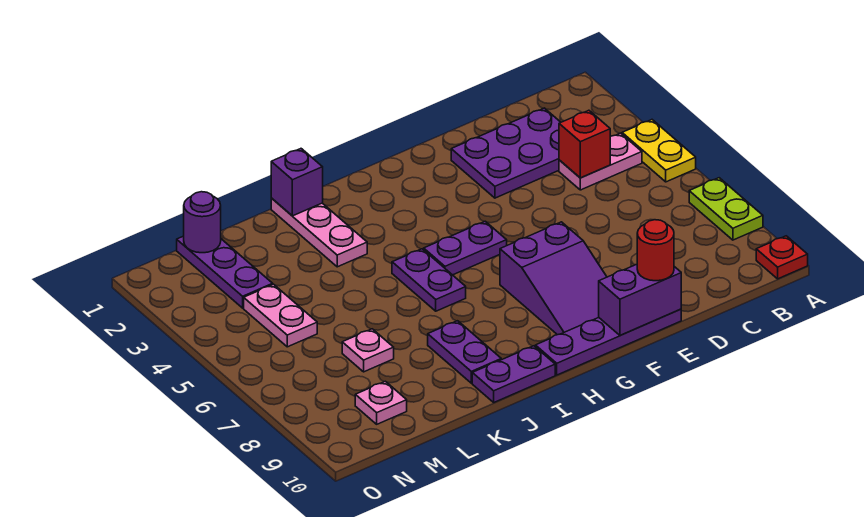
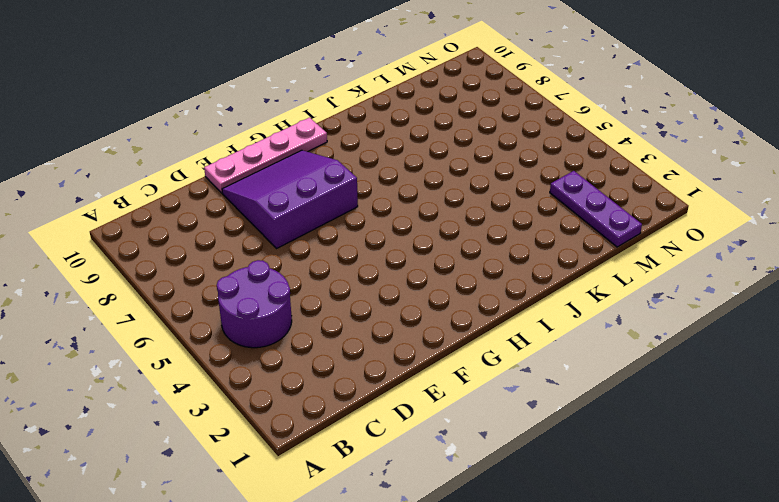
purple round brick B4:C5 level 1 -> pink plate B4:C4 level 1
purple slope E7:G9 level 1 top 7 -> purple slope F7:G9 level 1 top 7
pink plate E10:H10 level 1 -> purple plate E10:H10 level 1
none -> yellow plate A4:A5 level 1
none -> lime plate A7:A8 level 1
none -> red plate A10 level 1

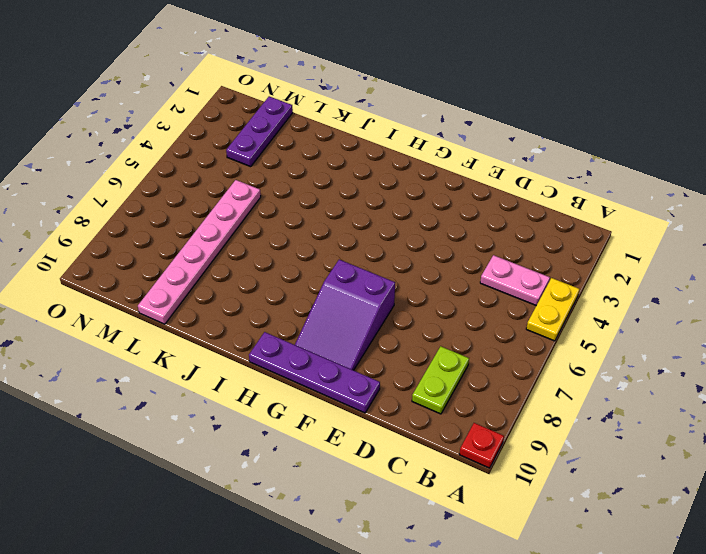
lime plate C8:C9 level 1 -> lime plate A7:A8 level 1
pink plate L5:L10 level 1 -> pink plate L7 level 1
none -> purple plate C2:E3 level 1
none -> purple plate G5:H5 level 1
none -> purple plate I5:I6 level 1

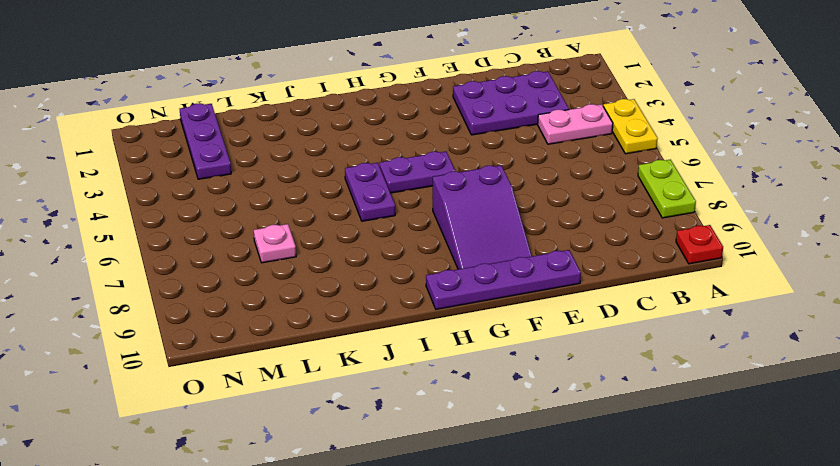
none -> purple plate I10:J10 level 1
none -> pink plate J1:J3 level 1
none -> purple plate J8:J9 level 1

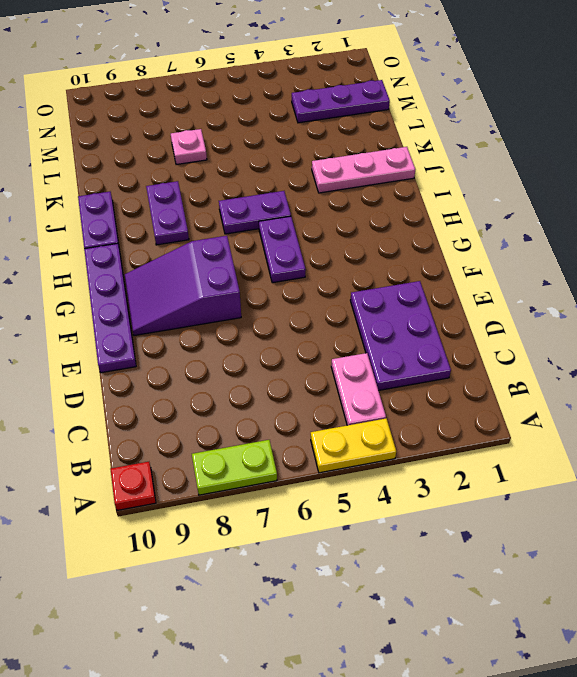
purple plate I8:J8 level 1 -> purple plate J8:J9 level 1
none -> pink plate M4:M5 level 1
none -> pink plate M9 level 1
none -> red brick C4 level 2

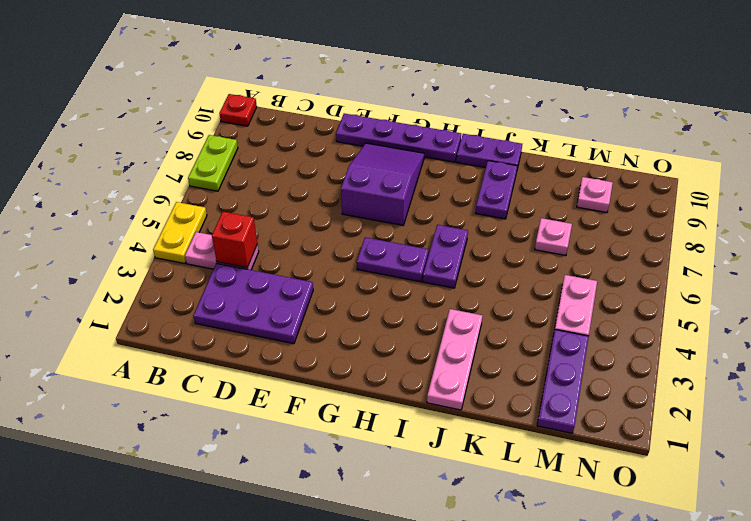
none -> purple brick E10:F10 level 2
none -> purple brick J1 level 2
none -> purple round brick M1 level 2

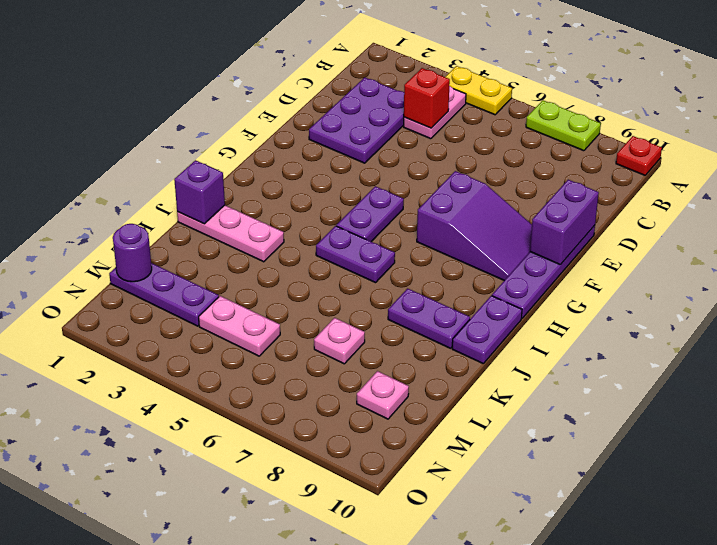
none -> red round brick E10 level 3

